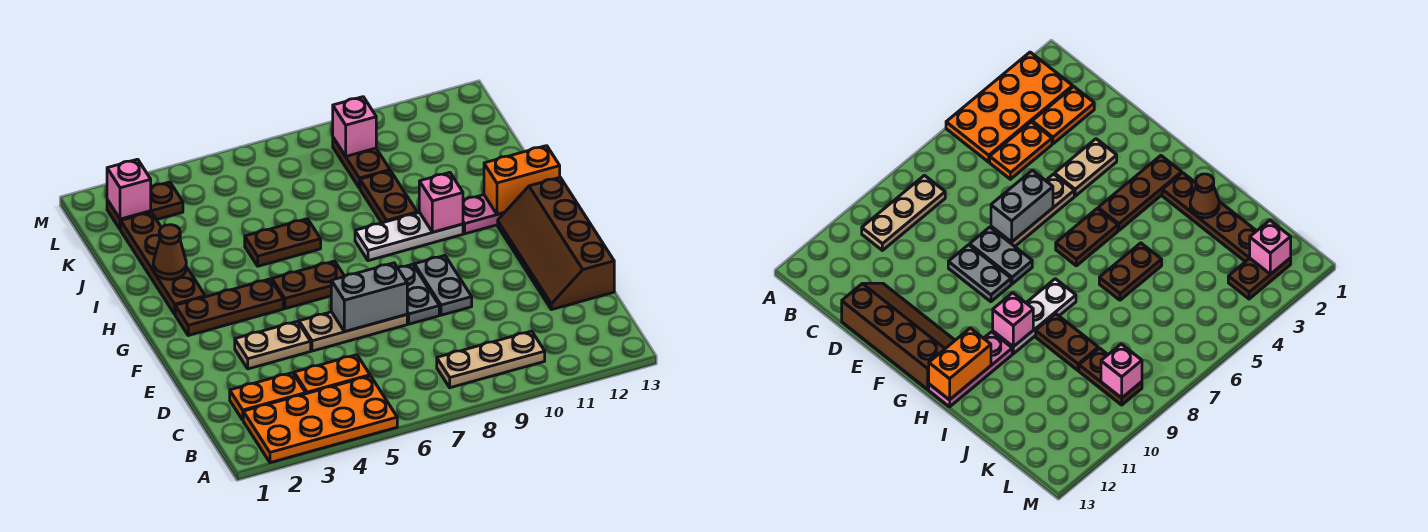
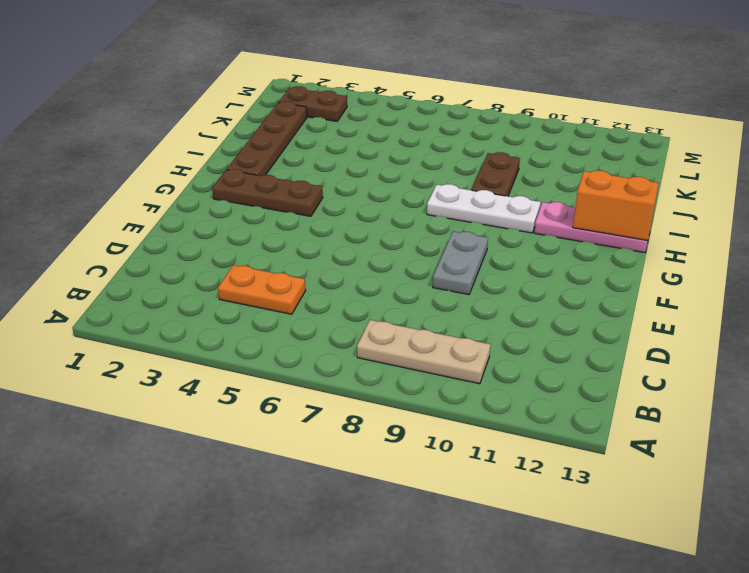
none -> orange plate A2:B5 level 1
none -> orange plate C2:C3 level 1
none -> brown slope D12:G13 level 1 top 13

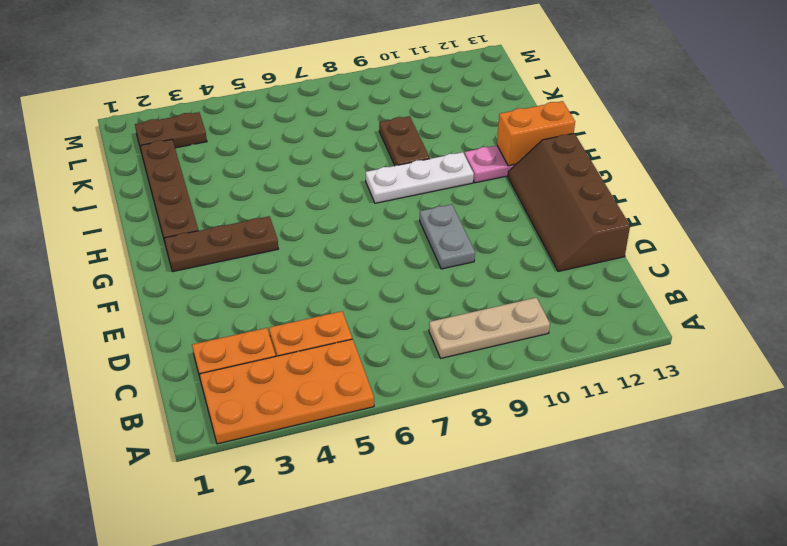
none -> tan plate E3:E4 level 1
none -> tan plate E5:E7 level 1
none -> grey plate E8:F8 level 1

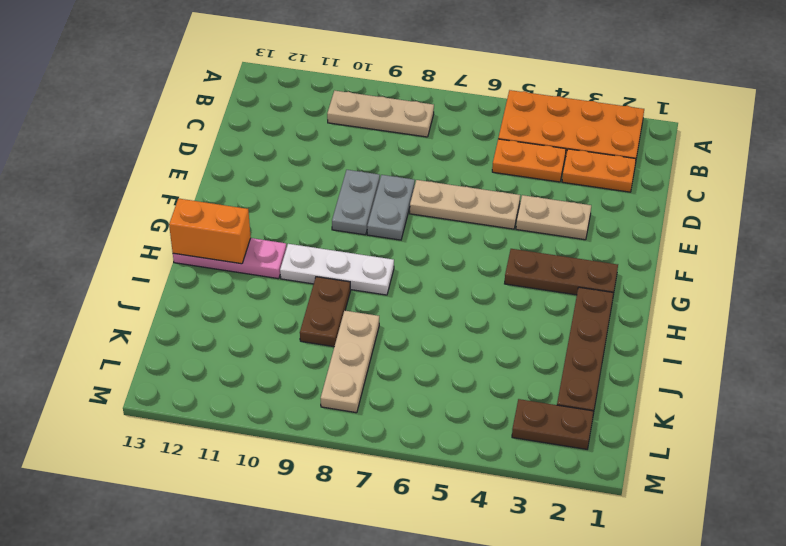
tan plate J8:L8 level 1 -> none
none -> brown slope D12:G13 level 1 top 13
none -> brown plate G5:G6 level 1
none -> brown plate I5:I6 level 1

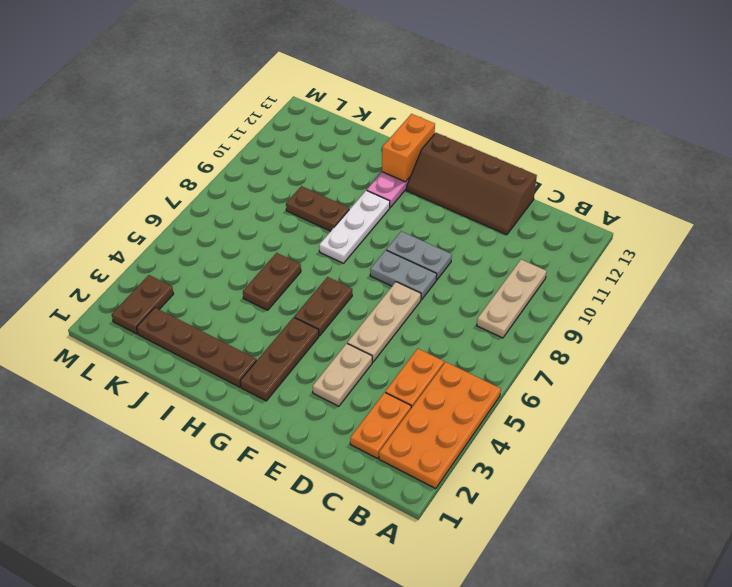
none -> brown plate K9:L9 level 1
none -> grey brick E6:E7 level 2
none -> pink brick H10 level 2

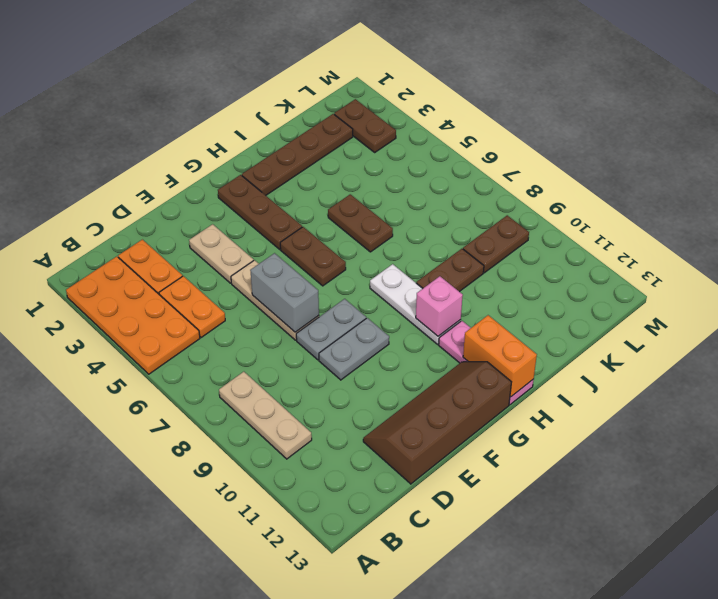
none -> brown cone I2 level 2
none -> pink brick L2 level 2
none -> pink brick L9 level 2

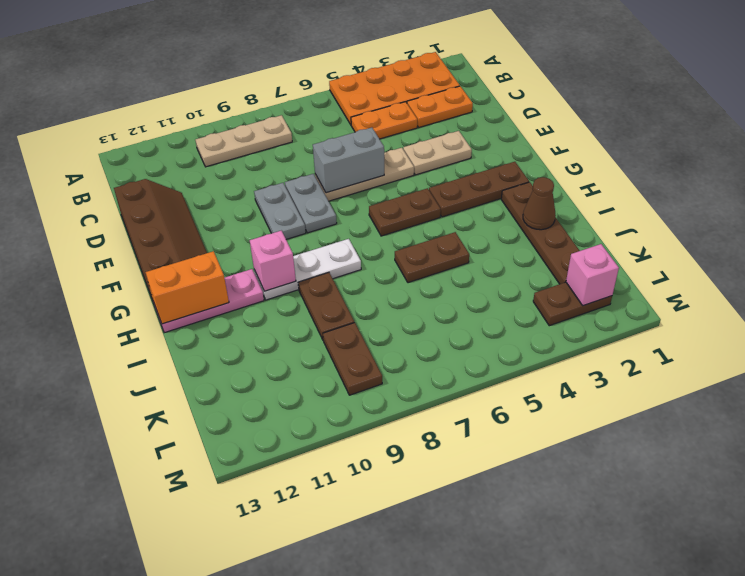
none -> pink brick L9 level 2

